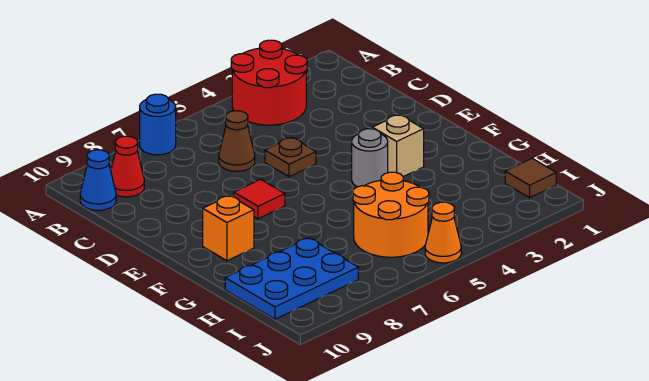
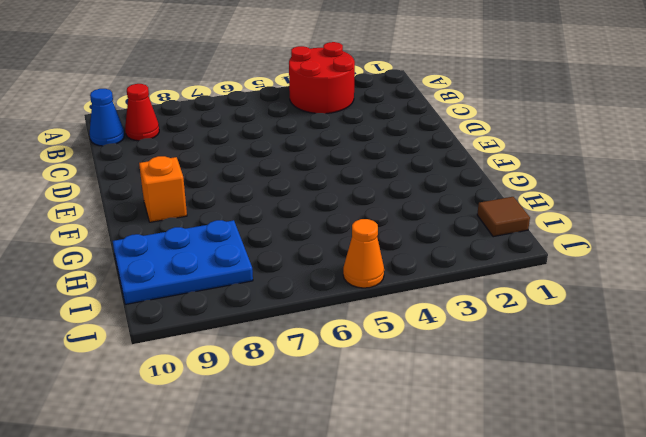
none -> blue round brick A7 level 1
none -> brown cone C6 level 1
none -> brown plate D5 level 1

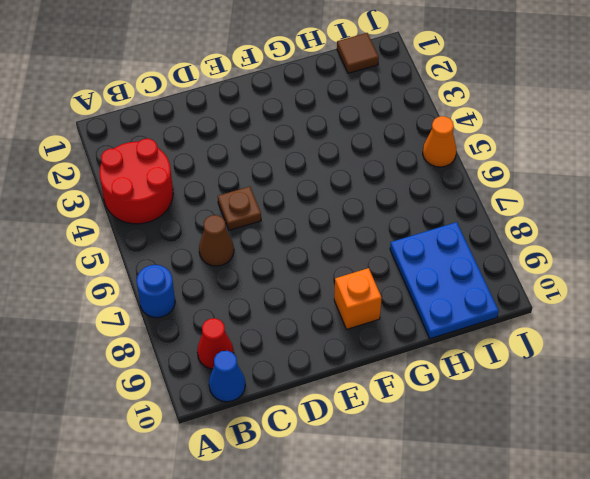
none -> red tile E7 level 1
none -> tan brick F3 level 1
none -> grey round brick F4 level 1

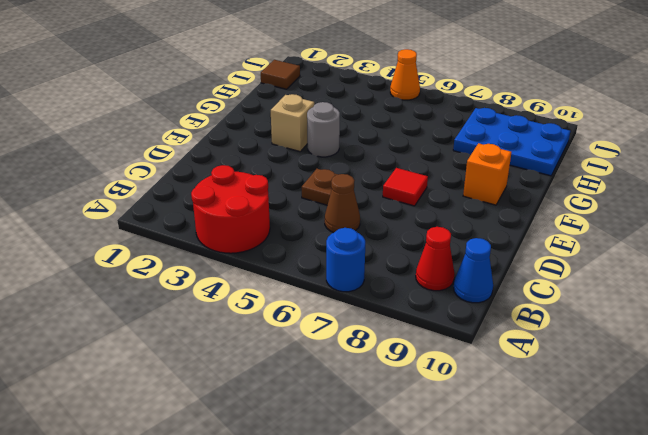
none -> orange round brick H5:I6 level 1

